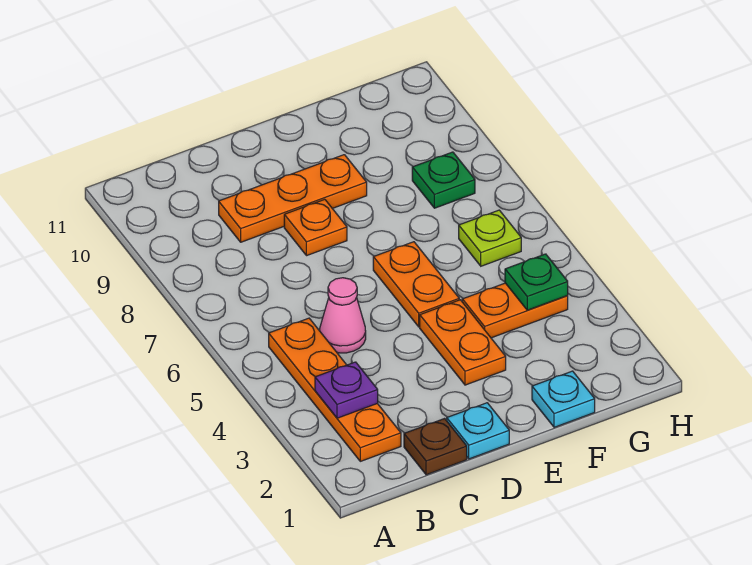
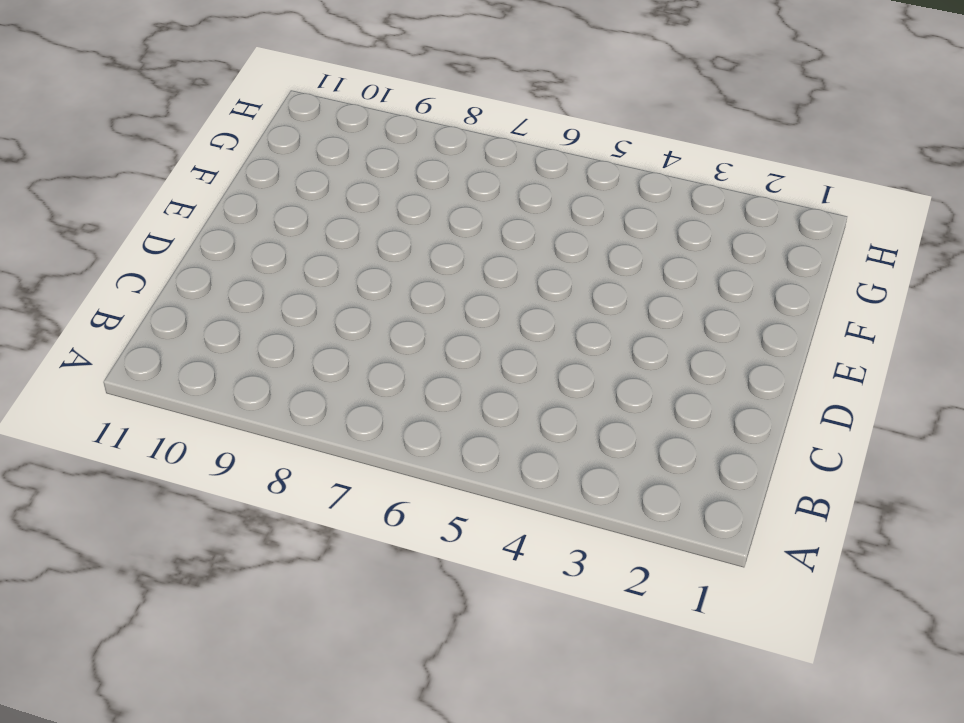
none -> orange plate B2:B5 level 1
none -> brown plate C1 level 1
none -> pink cone C5 level 1

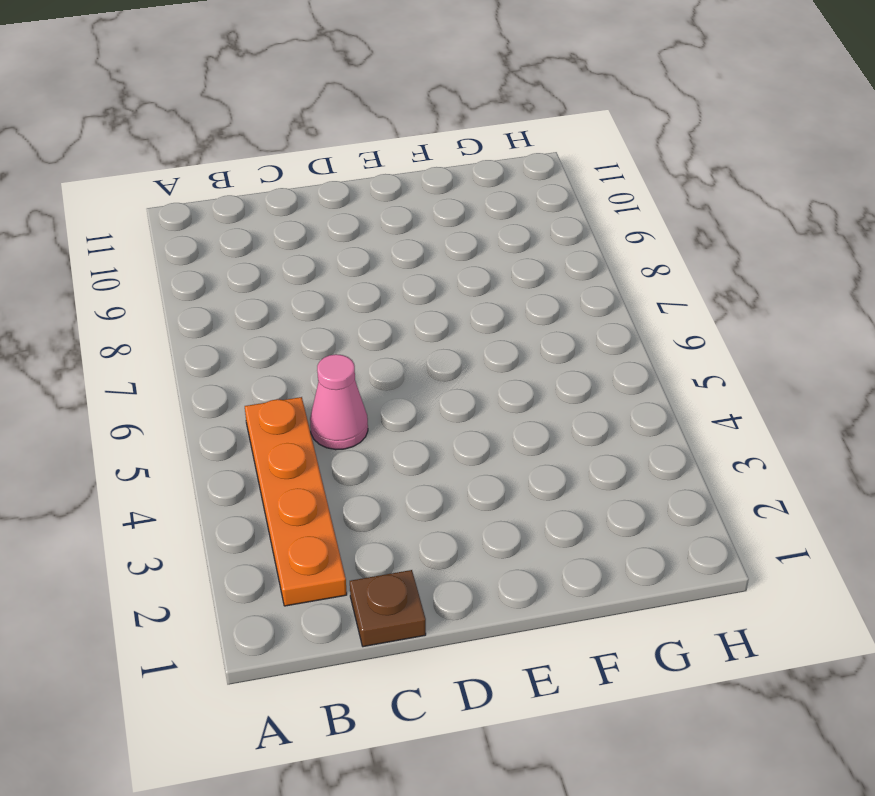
none -> orange plate C9:E9 level 1
none -> cyan plate D1 level 1
none -> orange plate D8 level 1

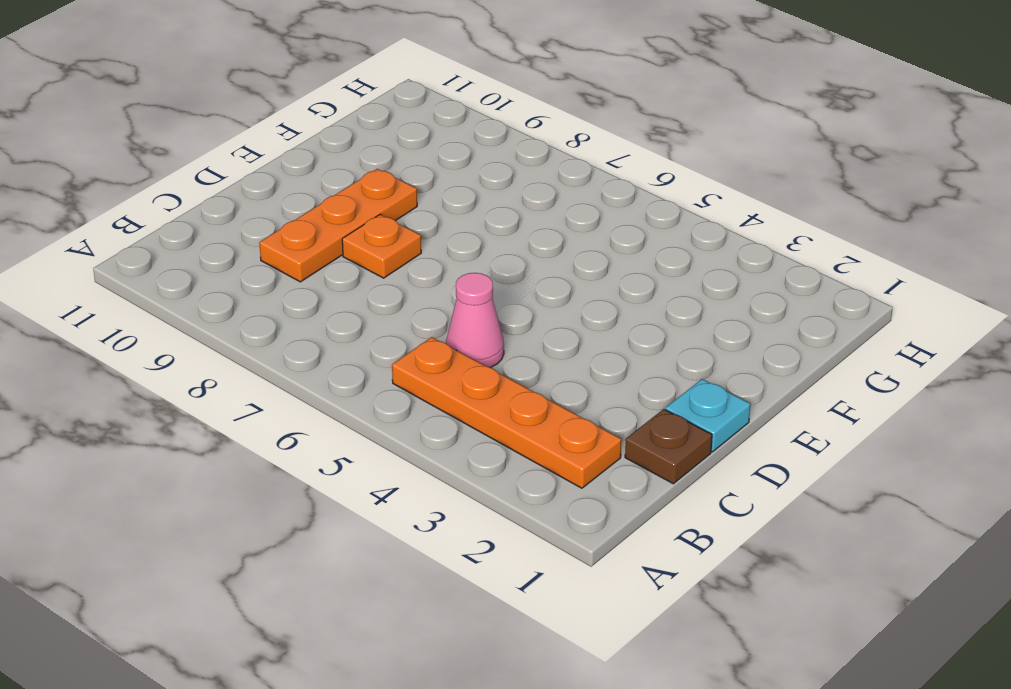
none -> orange plate E3:E4 level 1
none -> orange plate E5:E6 level 1
none -> cyan plate F1 level 1

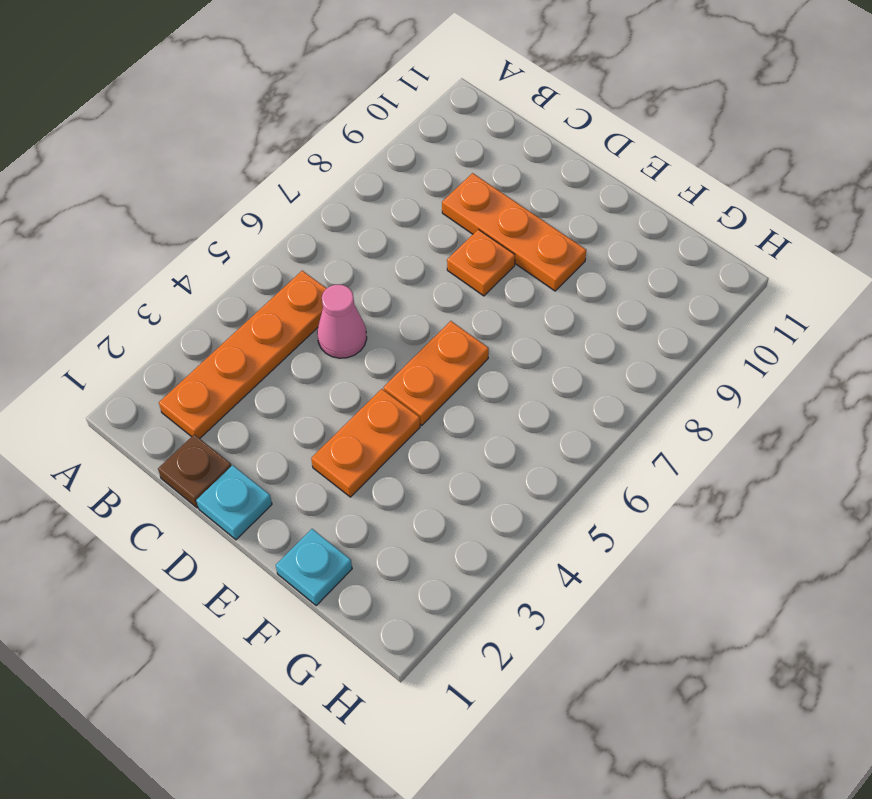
none -> orange plate F4:G4 level 1
none -> lime plate G6 level 1
none -> green plate G8 level 1

